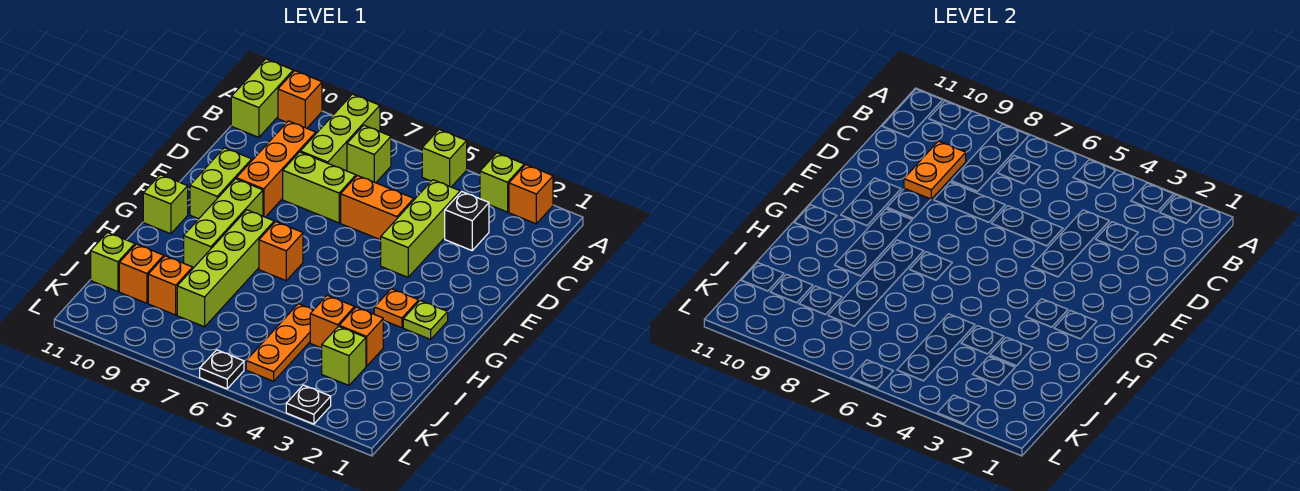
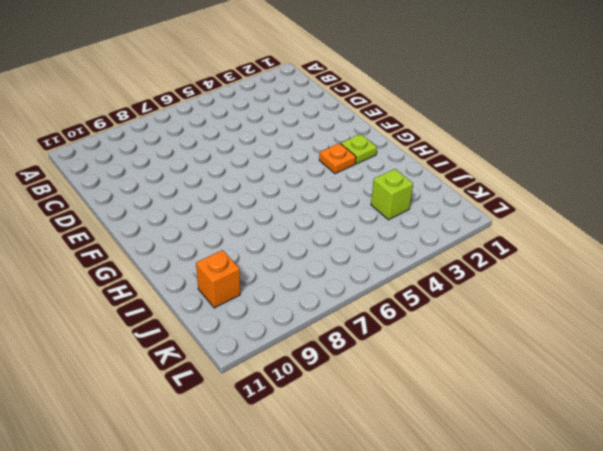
none -> orange brick A2 level 1
none -> lime brick A3 level 1
none -> lime brick A5 level 1

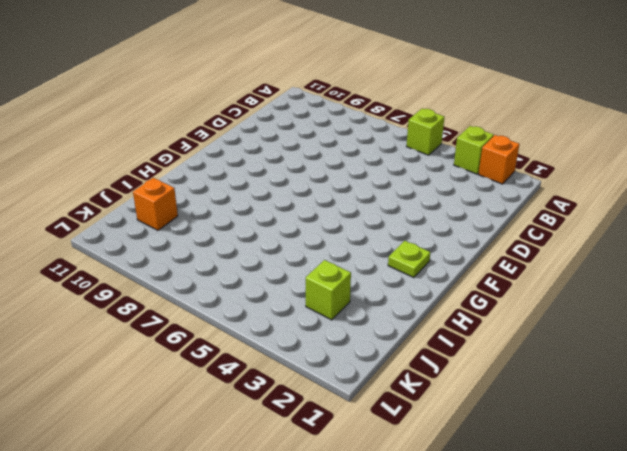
none -> lime brick A8:C8 level 1
none -> orange brick A10 level 1
none -> lime brick A11:B11 level 1

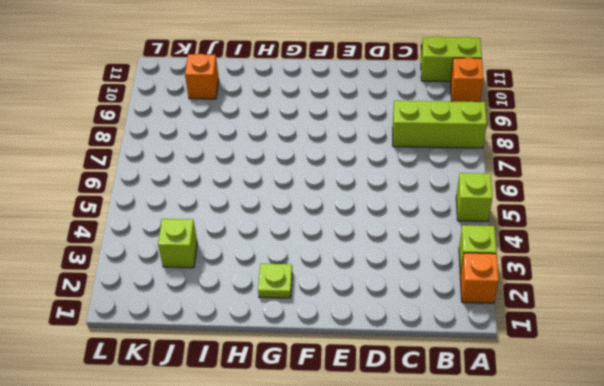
none -> lime brick B7 level 1
none -> black brick C3 level 1
none -> lime brick C4:E4 level 1

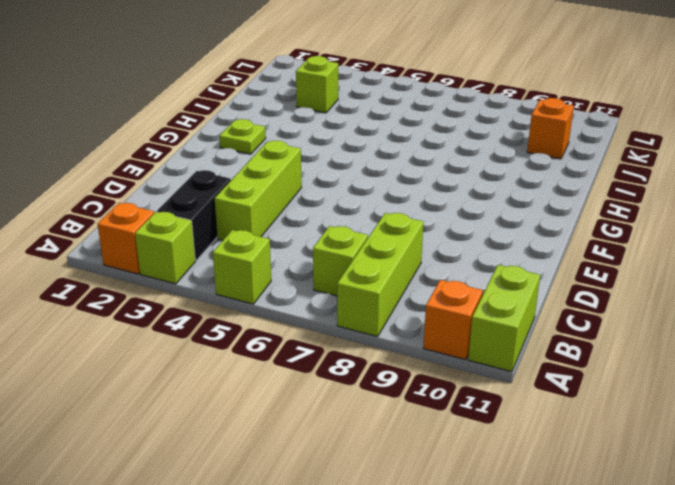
black brick B3:C3 level 1 -> black brick C3 level 1
none -> orange brick C9:E9 level 1
none -> orange brick D5:D6 level 1
none -> lime brick D7:D8 level 1

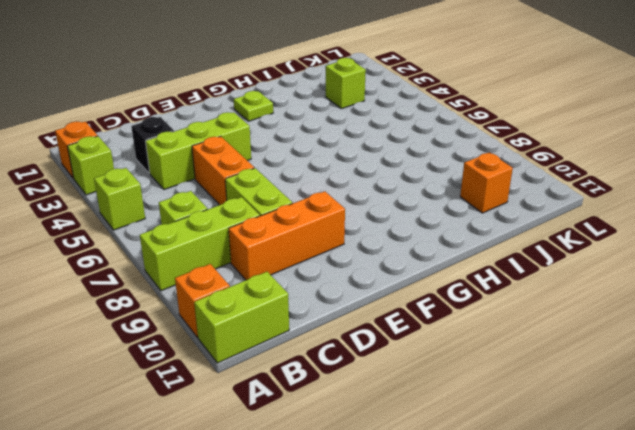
none -> lime brick E10:F10 level 1
none -> lime brick F9:H9 level 1
none -> orange plate G3 level 1

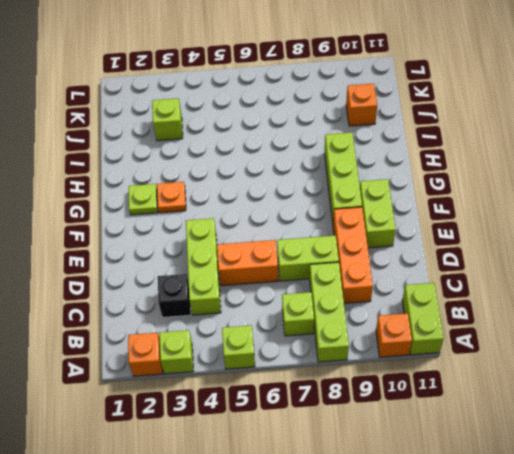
none -> orange brick G7 level 1
none -> lime brick G8:J8 level 1
none -> lime brick G11 level 1

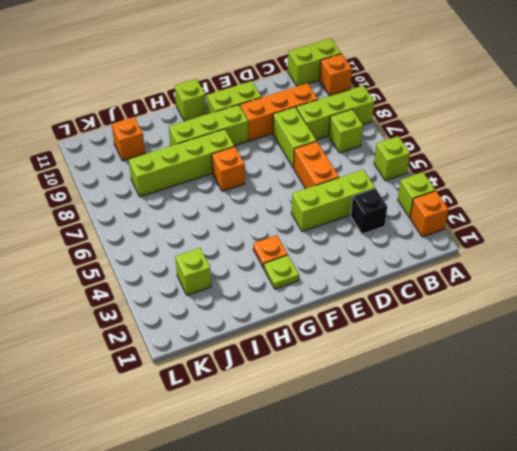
none -> orange brick I3 level 1
none -> orange brick I4 level 1
none -> orange plate I5:K5 level 1

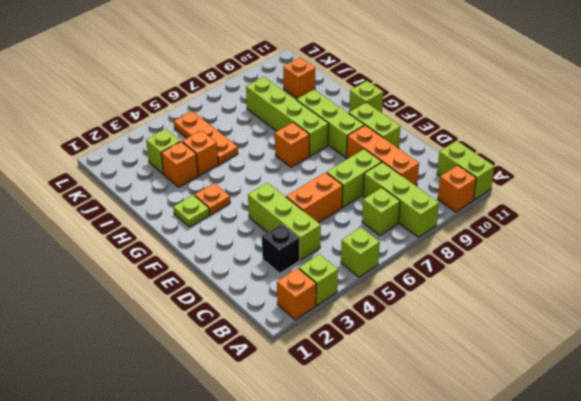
none -> orange brick J9 level 1
none -> lime brick J11 level 1
none -> black plate L3 level 1

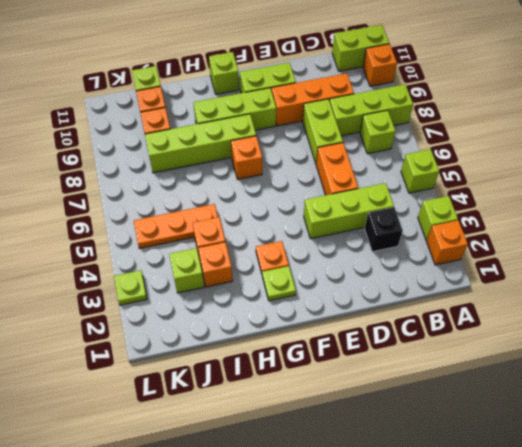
lime plate L3 level 1 -> black plate L3 level 1
none -> black plate L6 level 1
none -> orange plate C9:D9 level 2

